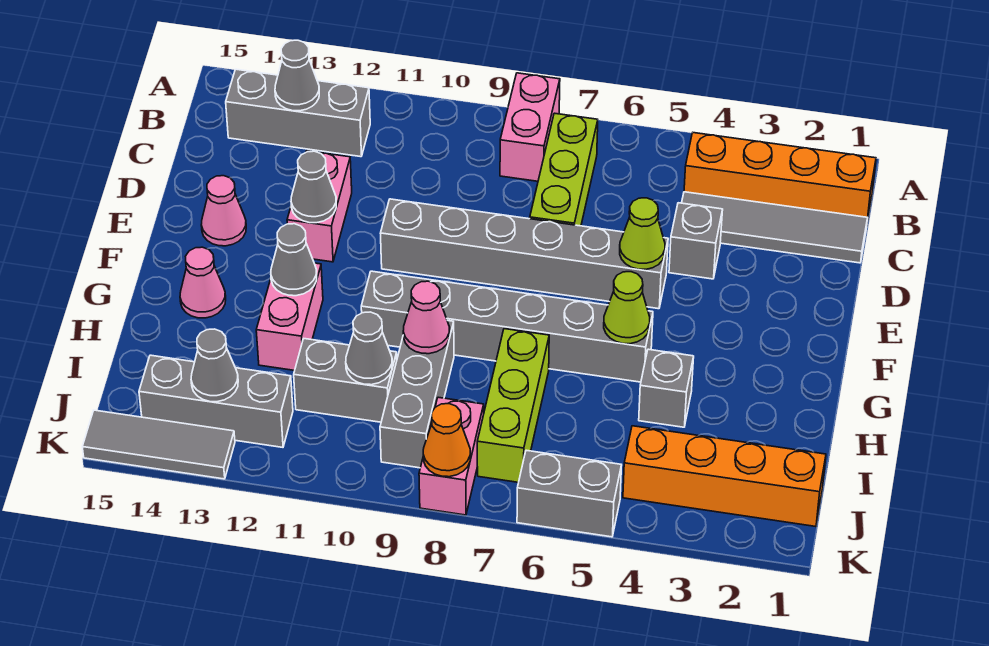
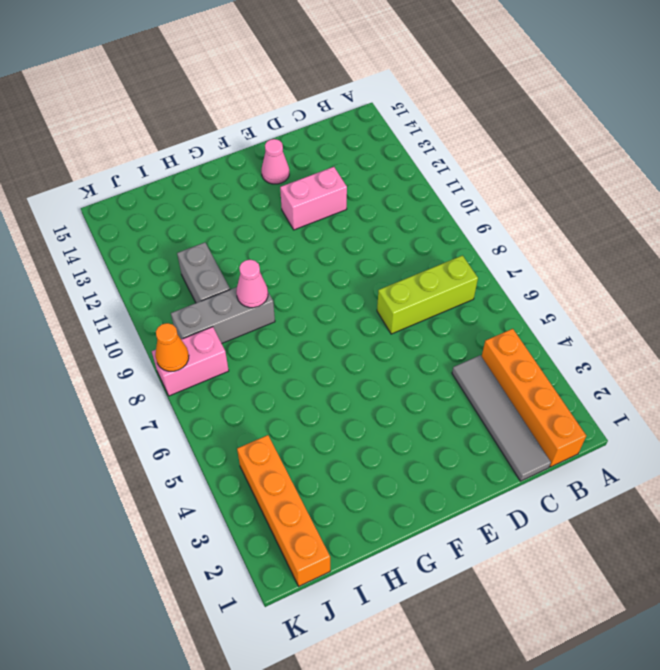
none -> pink brick A8:B8 level 1
none -> grey brick B12:B14 level 1
none -> grey brick D4 level 1
none -> grey brick E5:E10 level 1

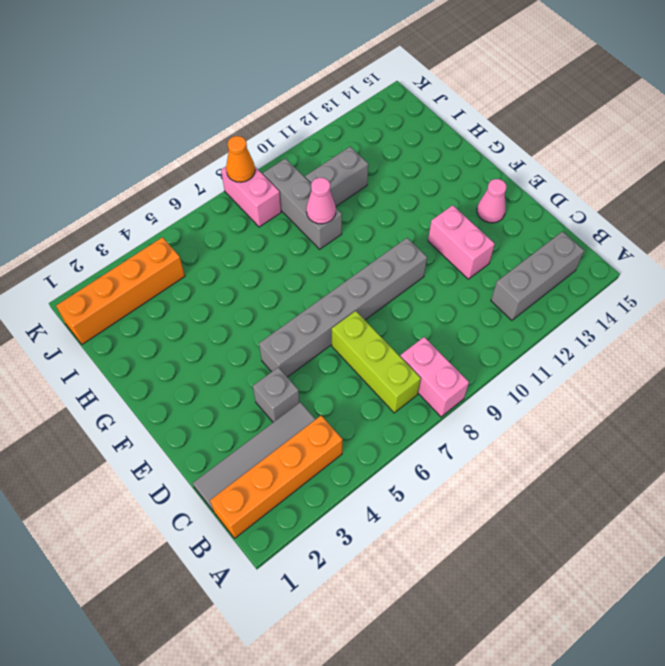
none -> grey brick G5:G10 level 1
none -> pink brick G12:H12 level 1
none -> pink cone G14 level 1
none -> grey brick H4 level 1

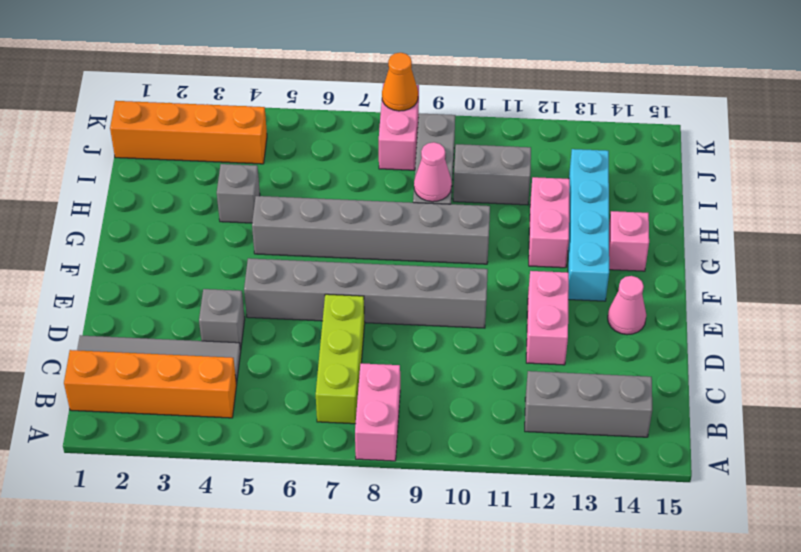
cyan brick F13:I13 level 1 -> none
pink brick G14 level 1 -> pink cone G14 level 1
none -> lime brick H7:J7 level 1
none -> grey brick J12:J14 level 1
none -> grey brick K5:K6 level 1
none -> grey tile K13:K15 level 1

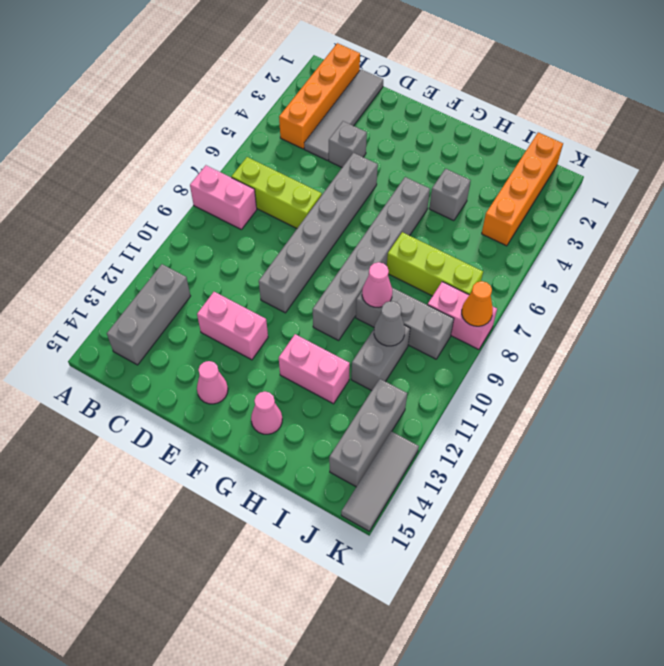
none -> grey brick K5:K6 level 1
none -> grey cone B13 level 2
none -> lime cone E5 level 2
none -> grey cone E12 level 2

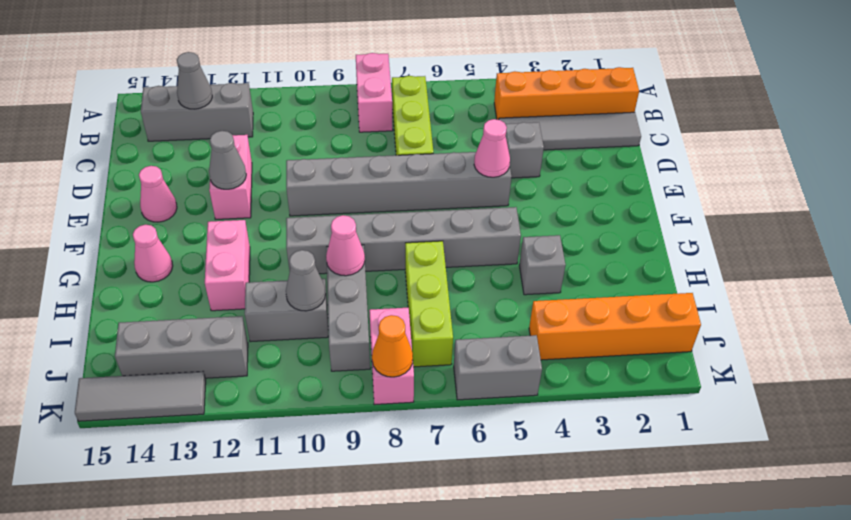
pink cone E5 level 2 -> lime cone E5 level 2
none -> lime cone G5 level 2
none -> grey cone G12 level 2
none -> grey cone J13 level 2

